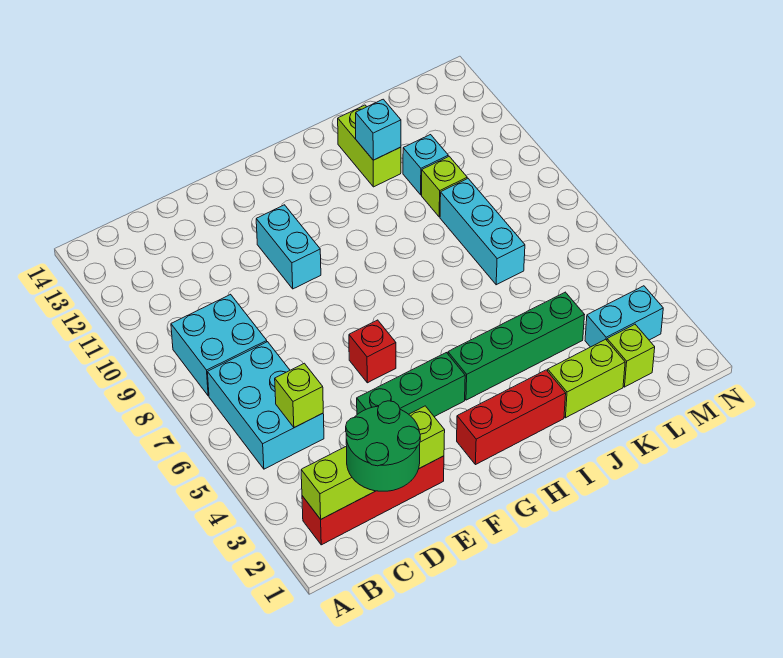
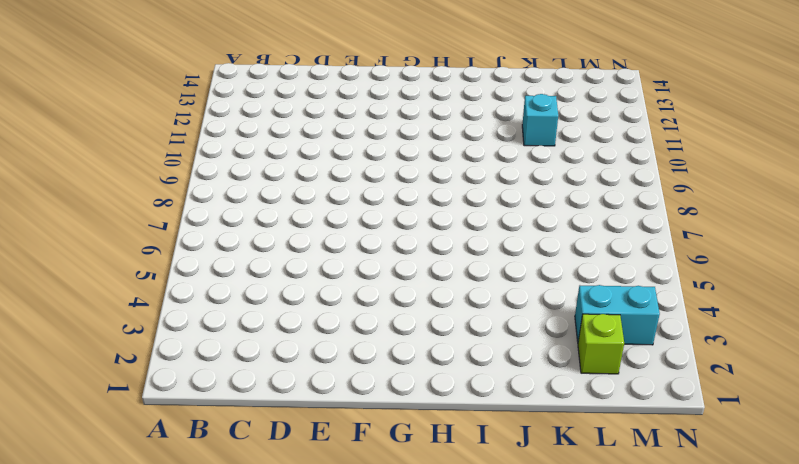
none -> red brick B2:E2 level 1
none -> cyan brick B5:C7 level 1
none -> cyan brick B8:C9 level 1

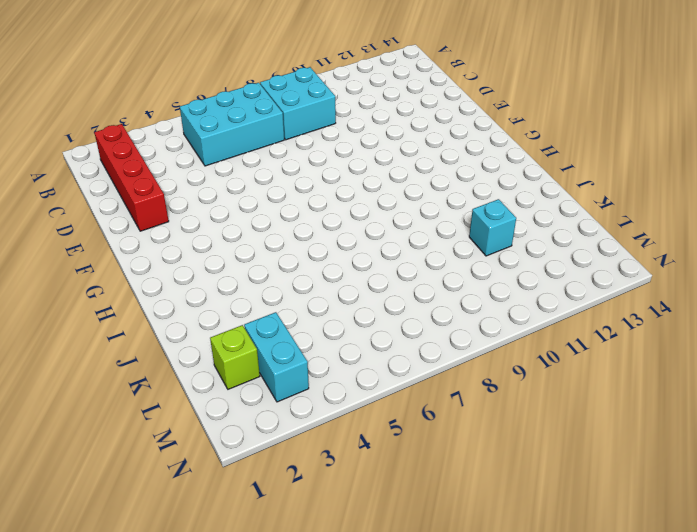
none -> green brick E4:G4 level 1
none -> red brick F6 level 1
none -> cyan brick F10:F11 level 1

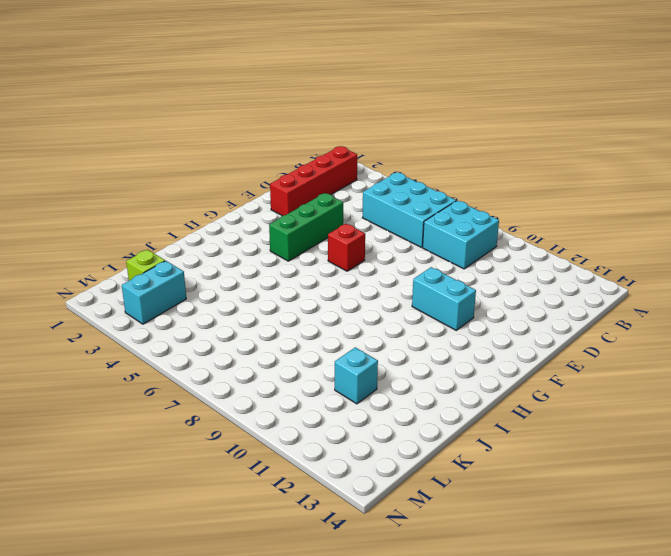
none -> red brick G2:I2 level 1
none -> green brick H4:K4 level 1
none -> lime brick J2:K2 level 1

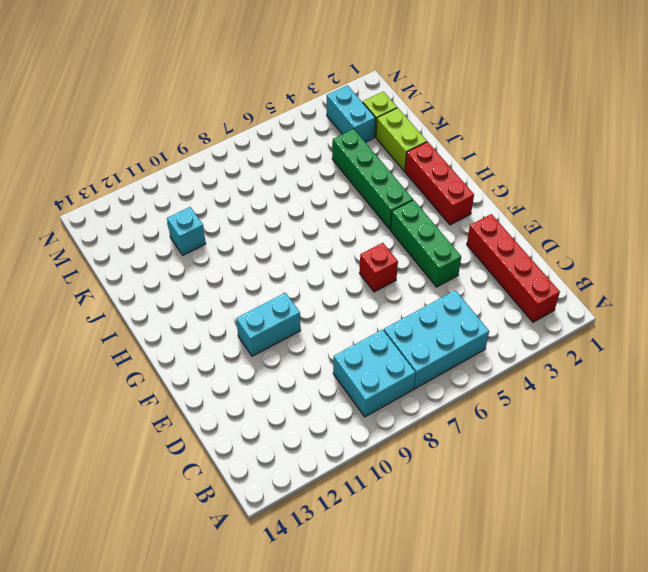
none -> lime brick J12:J13 level 1
none -> cyan brick K7:K9 level 1
none -> lime brick K10 level 1

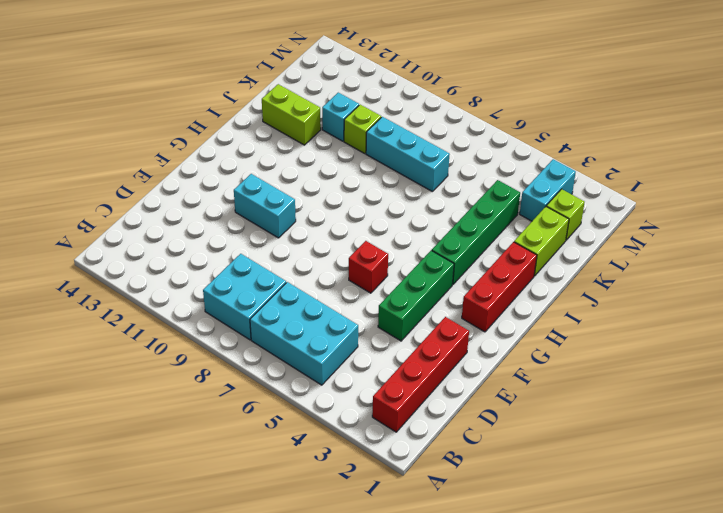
none -> lime brick B2:E2 level 2
none -> lime brick C5 level 2
none -> cyan brick J12 level 2

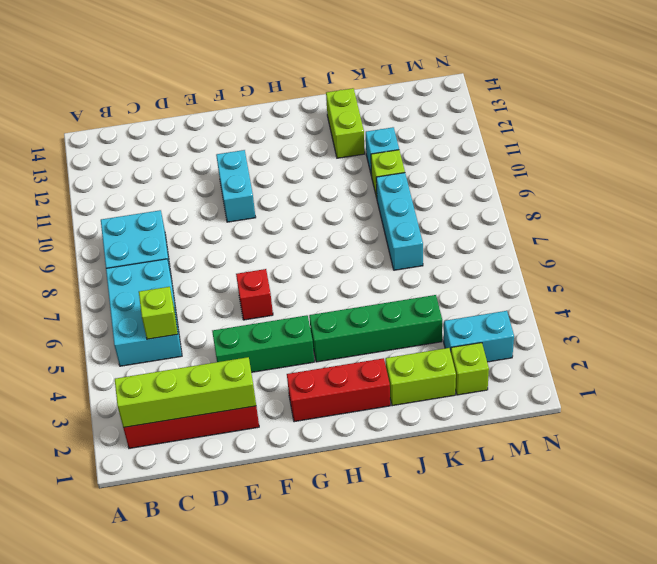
none -> cyan brick J12 level 2
none -> green round brick C1:D2 level 3

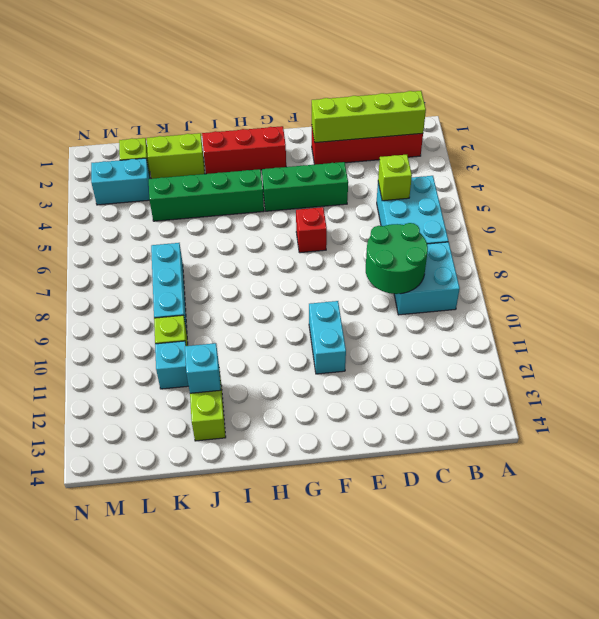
green round brick C8:D9 level 2 -> green round brick C1:D2 level 3

